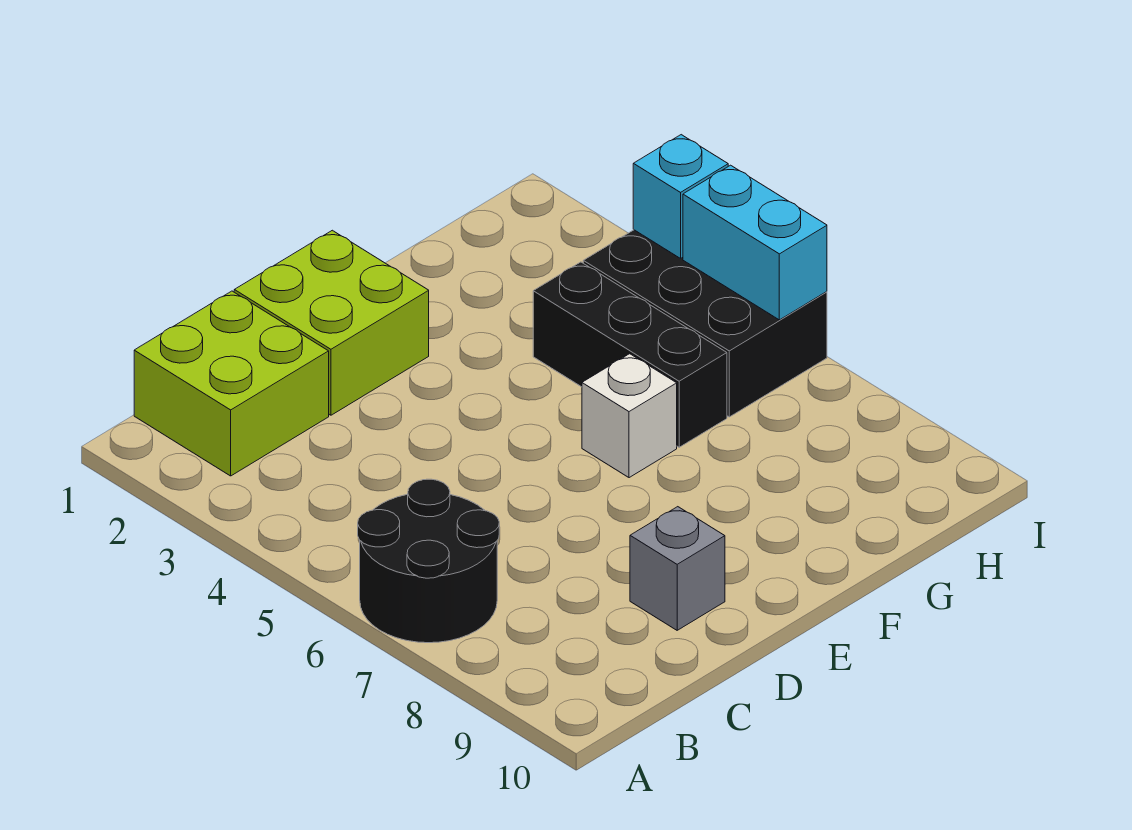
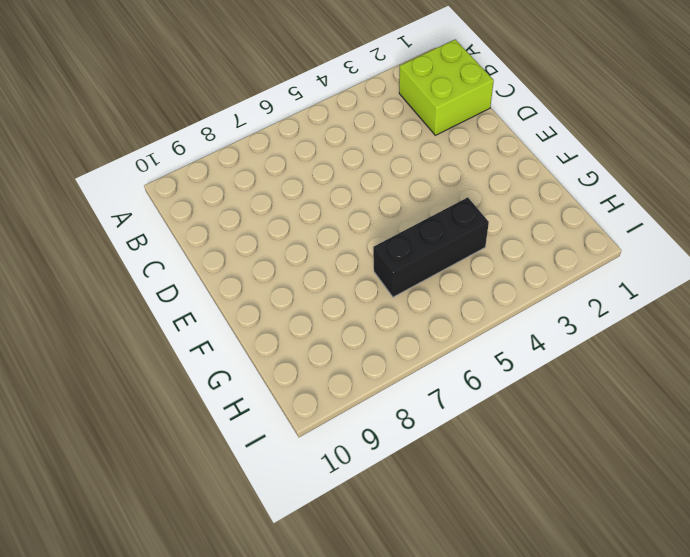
none -> black round brick A6:B7 level 1
none -> lime brick D1:E2 level 1

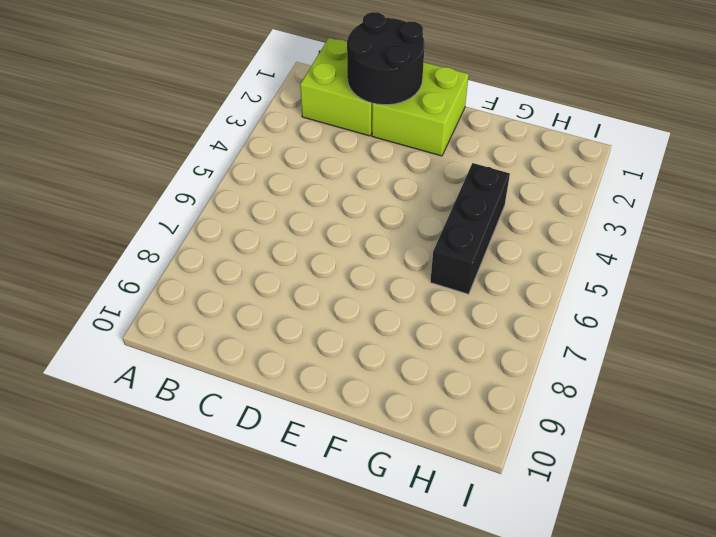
black round brick C1:D2 level 2 -> black round brick A6:B7 level 1
none -> grey brick D9 level 1
none -> white brick F6 level 1

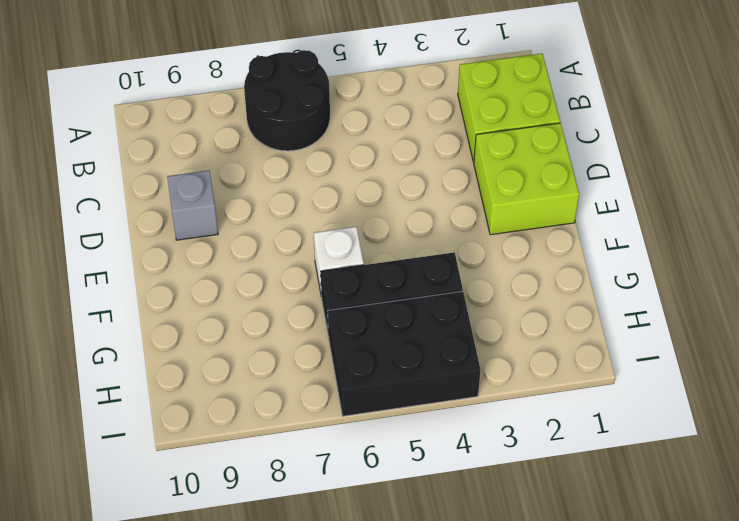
none -> cyan brick I4 level 2
none -> cyan brick I5:I6 level 2

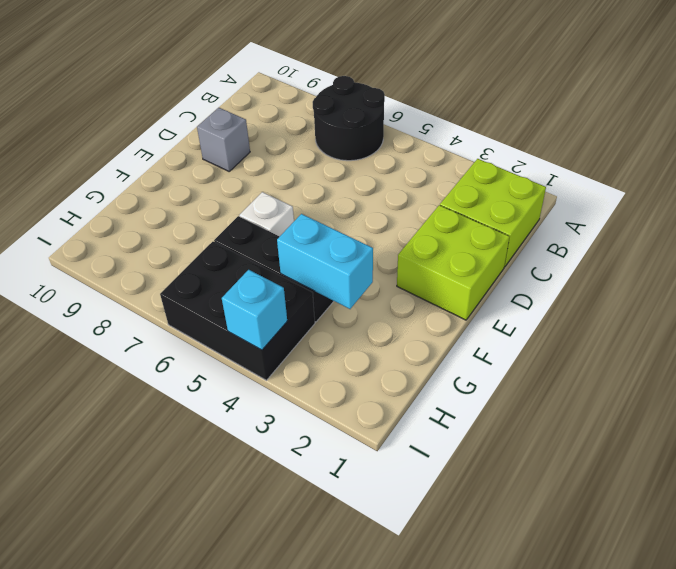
cyan brick G3:G4 level 2 -> cyan brick I5:I6 level 2

